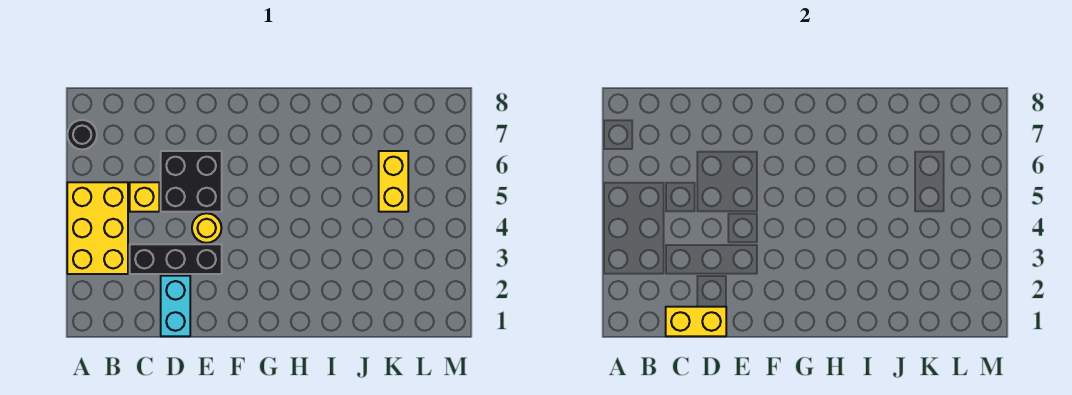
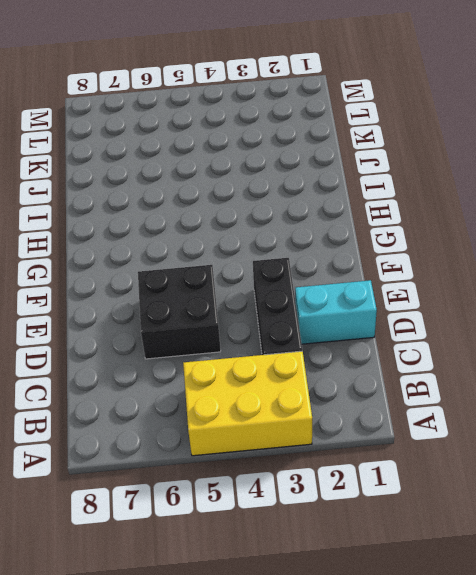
none -> black round brick A7 level 1
none -> yellow brick C5 level 1

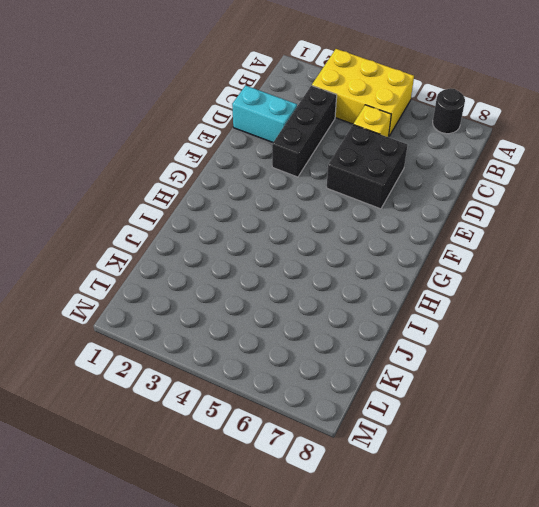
none -> yellow round brick E4 level 1
none -> yellow brick K5:K6 level 1

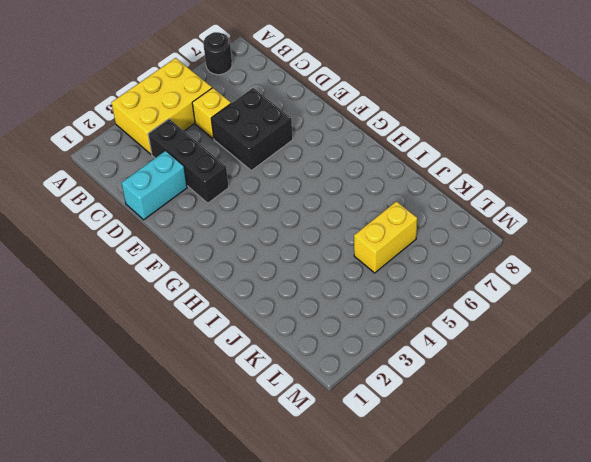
none -> yellow round brick E4 level 1
none -> yellow brick C1:D1 level 2

